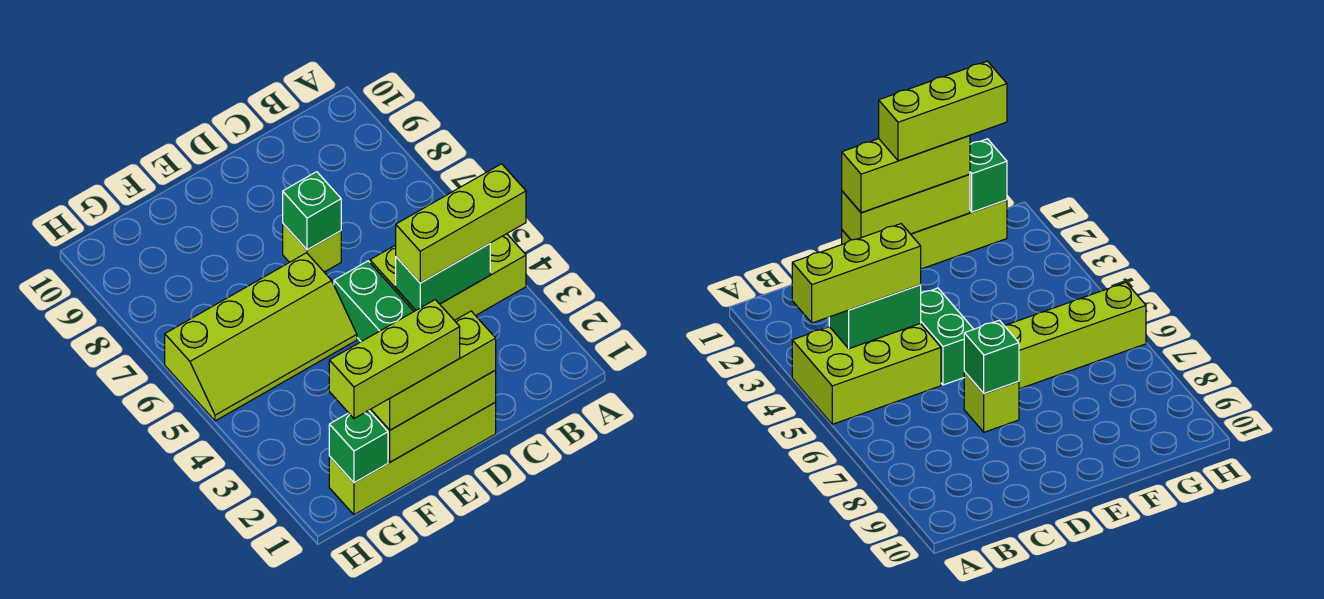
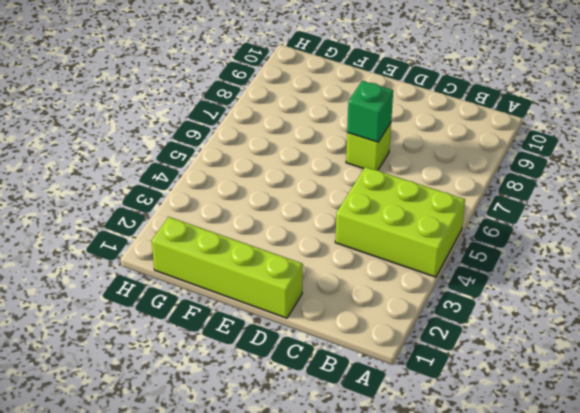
none -> green brick D4:D5 level 1
none -> lime slope E5:H6 level 1 top 6
none -> green brick B4:C4 level 2

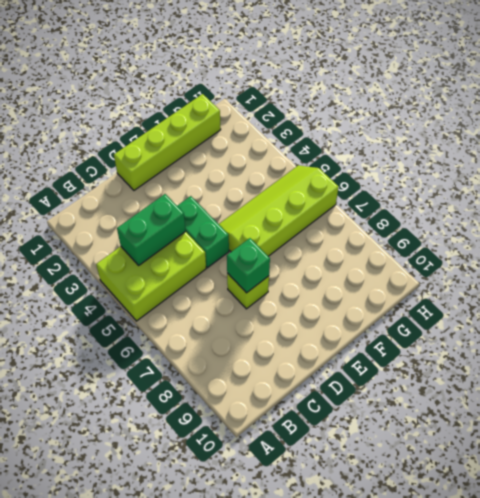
none -> lime brick D1:F1 level 2
none -> green brick G1 level 2
none -> lime brick A4:C4 level 3

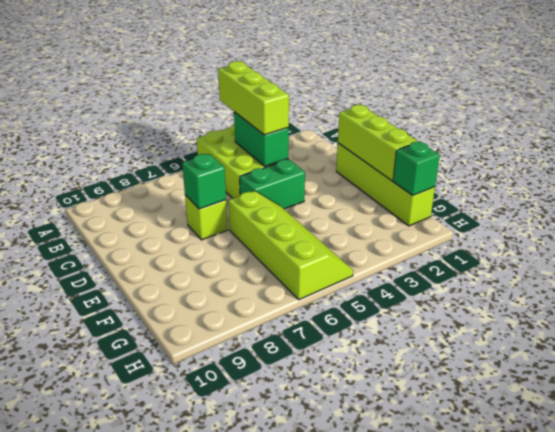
none -> lime brick D1:F1 level 3
none -> lime brick E1:G1 level 4

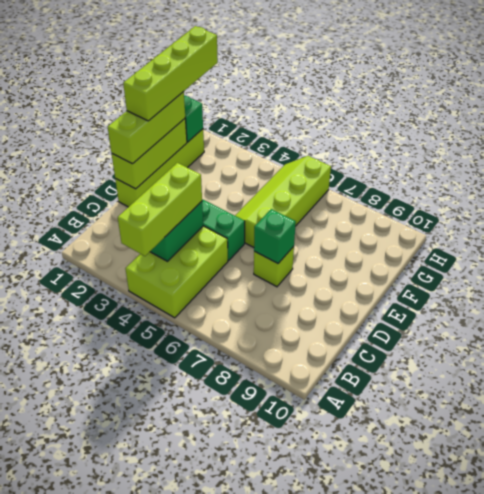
lime brick E1:H1 level 4 -> lime brick E1:G1 level 4

